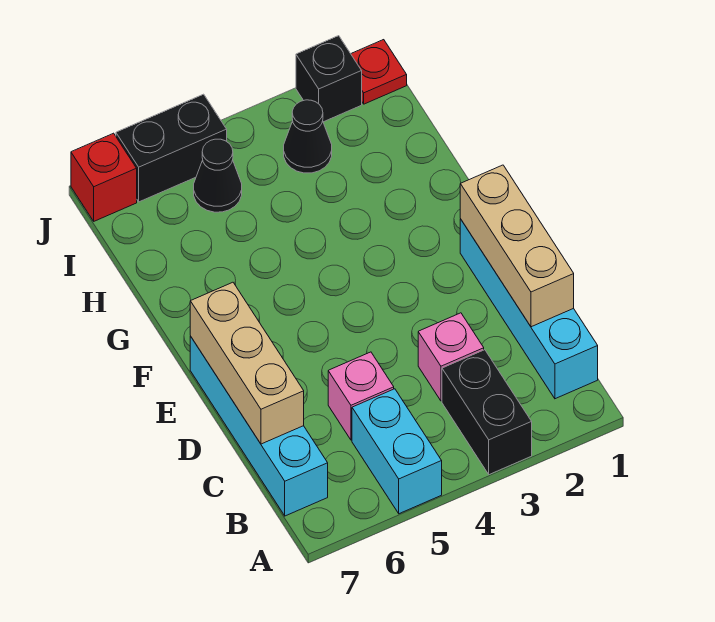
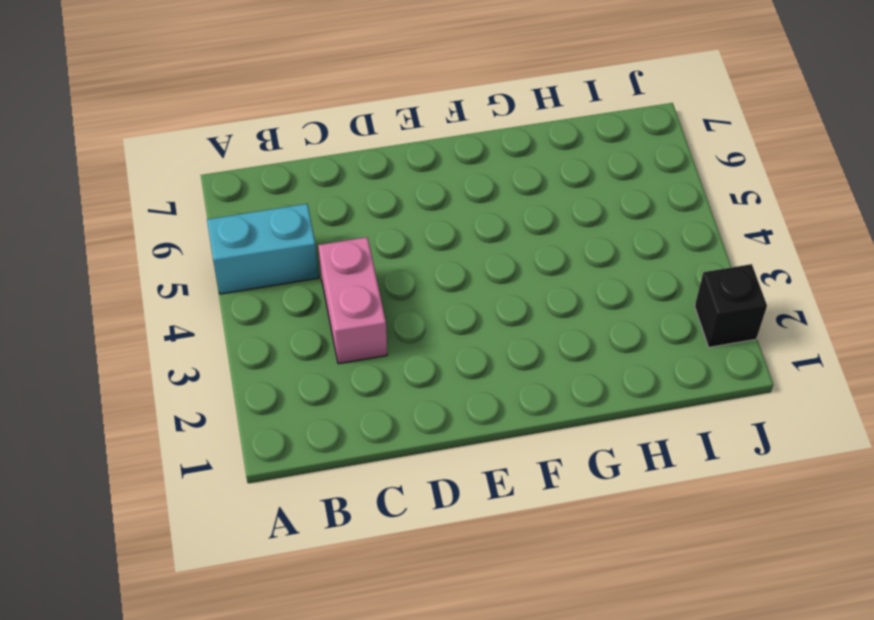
pink brick C3:C4 level 1 -> pink brick C3 level 1
none -> black brick A3:B3 level 1
none -> cyan brick B1:E1 level 1
none -> cyan brick B7:E7 level 1

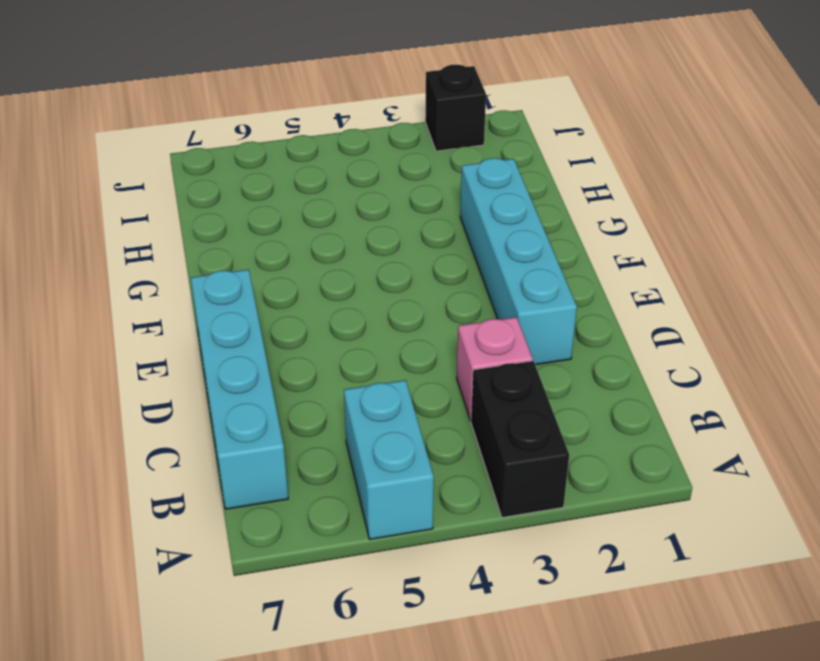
cyan brick D2:G2 level 1 -> cyan brick B1:E1 level 1
none -> pink brick C5 level 1
none -> black cone I3 level 1
none -> black cone I5 level 1

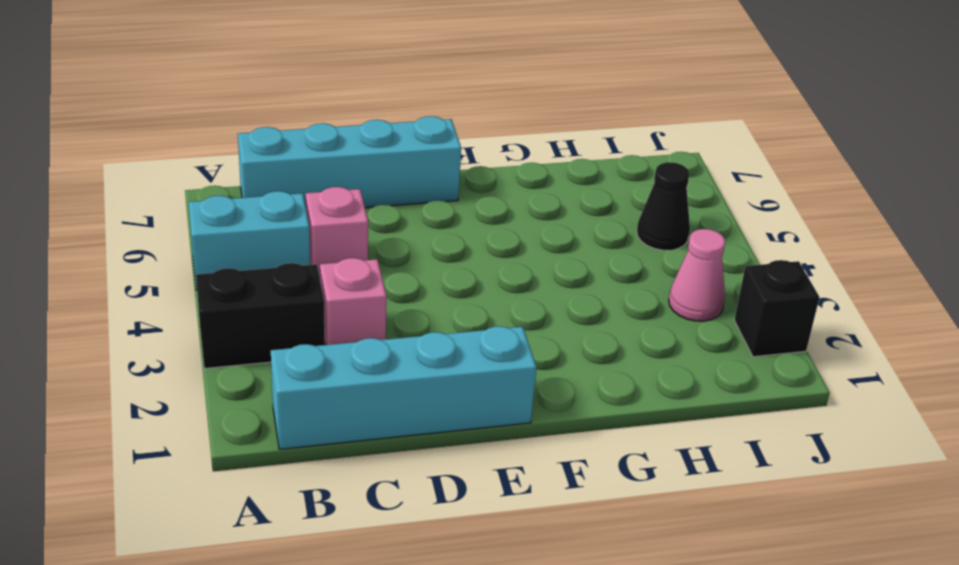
pink cone I3 level 1 -> black cone I3 level 1
none -> red plate J1 level 1
none -> black brick J5:J6 level 1
none -> red brick J7 level 1

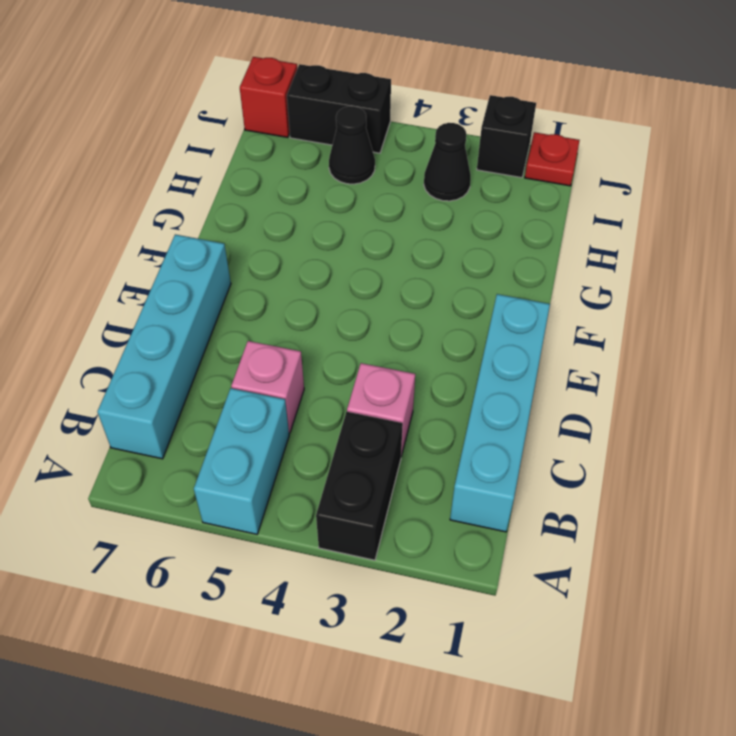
none -> tan brick C1:E1 level 2
none -> tan brick C7:E7 level 2

